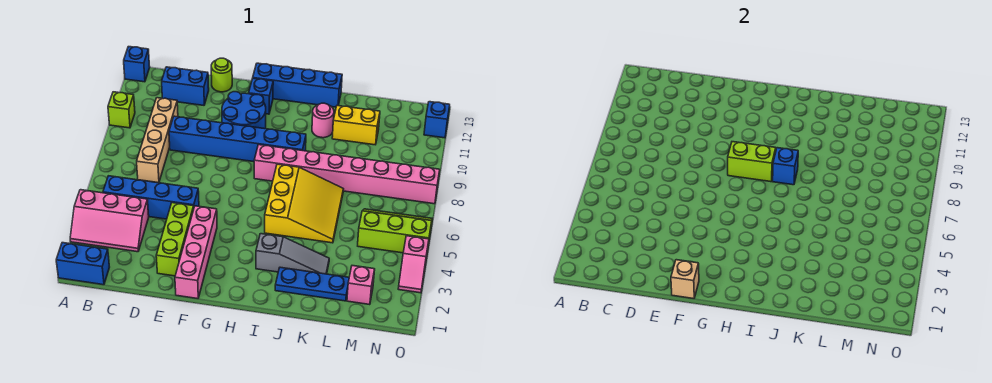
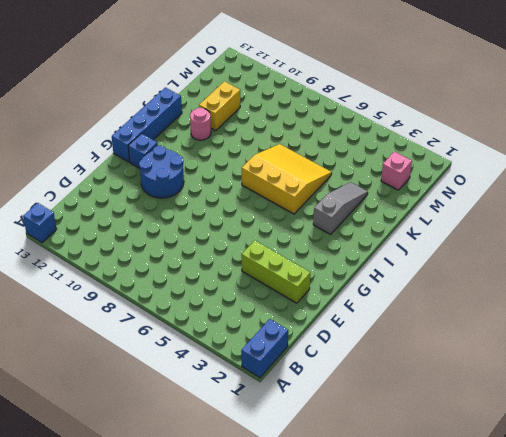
none -> pink slope A3:C4 level 1 top 4
none -> lime brick A10 level 1
none -> blue brick B5:E5 level 1

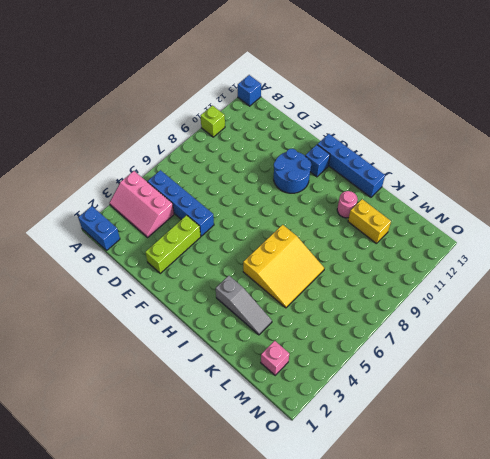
none -> tan brick C7:C10 level 1
none -> blue brick C12:D12 level 1
none -> blue brick D9:I9 level 1

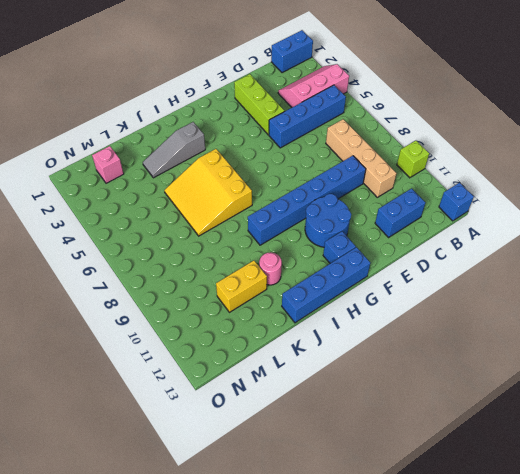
none -> lime round brick E13 level 1
none -> pink brick F1:F4 level 1
none -> pink brick H8:O8 level 1

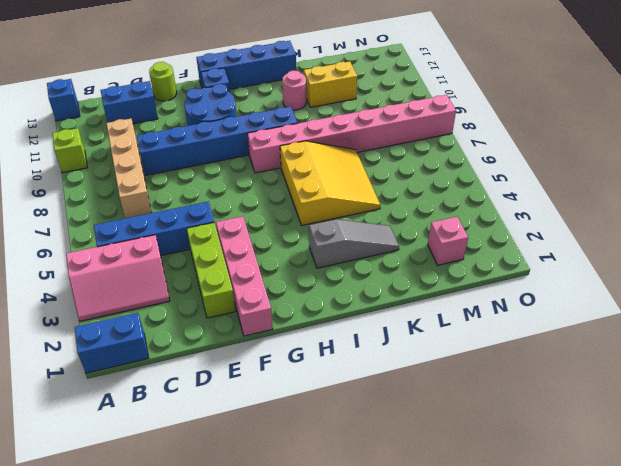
none -> blue plate J2:L2 level 1
none -> lime slope M5:O6 level 1 top 5
none -> pink slope O3:O4 level 1 top 4

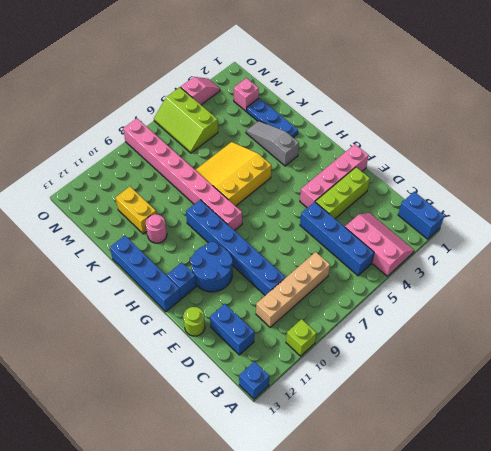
none -> blue brick O12 level 1
none -> tan brick F1 level 2
none -> lime brick G8:H8 level 2

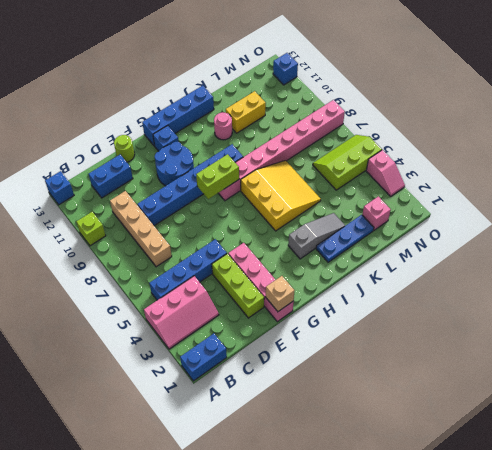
none -> blue brick I8 level 2

